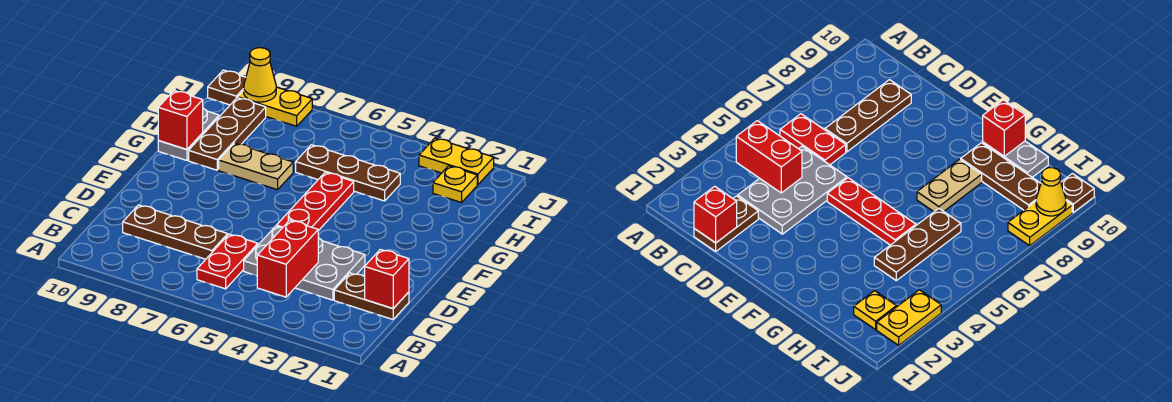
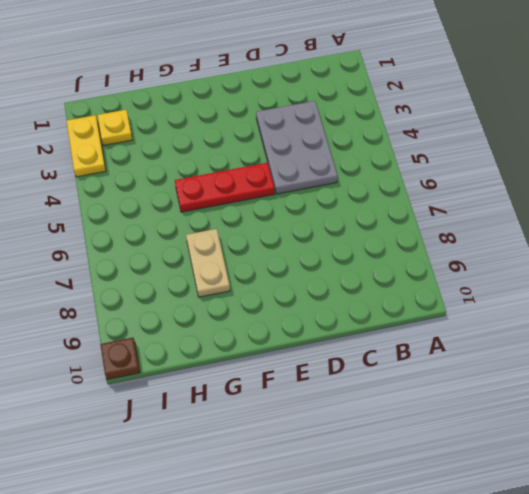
none -> red plate B6:C6 level 1
none -> brown plate C1:C2 level 1
none -> brown plate C7:C9 level 1

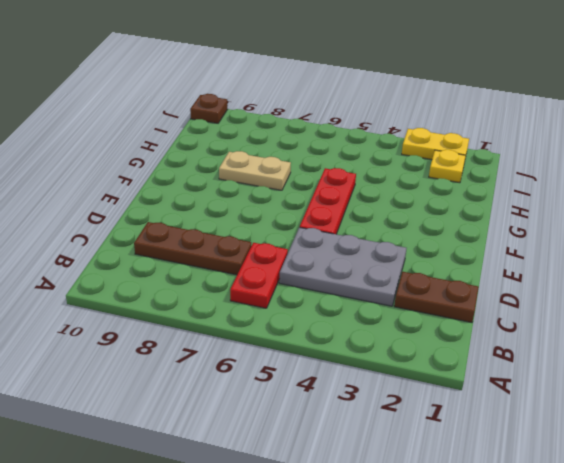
none -> brown plate G9:I9 level 1
none -> grey plate G10:H10 level 1
none -> brown plate H4:H6 level 1

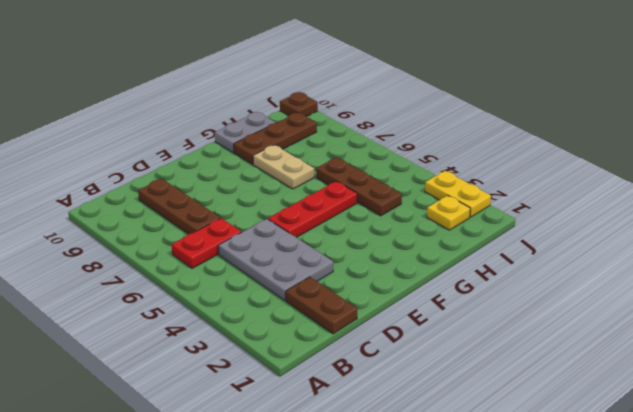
none -> yellow plate J8:J9 level 1
none -> red brick B4:C4 level 2
none -> red brick C1 level 2

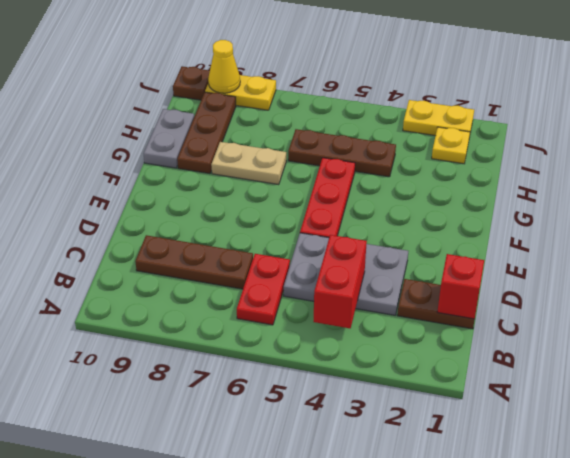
none -> red brick G10 level 2

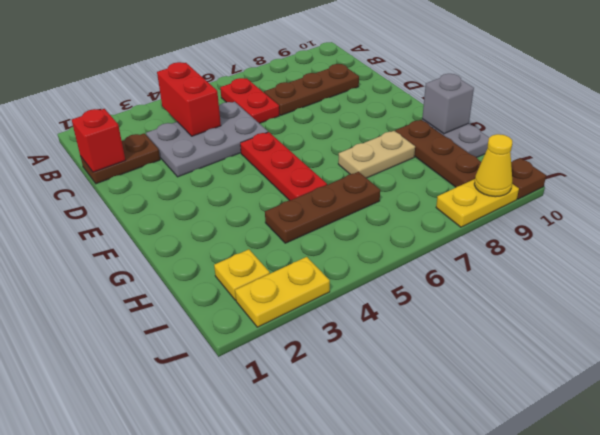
grey brick G10 level 2 -> red brick G10 level 2

